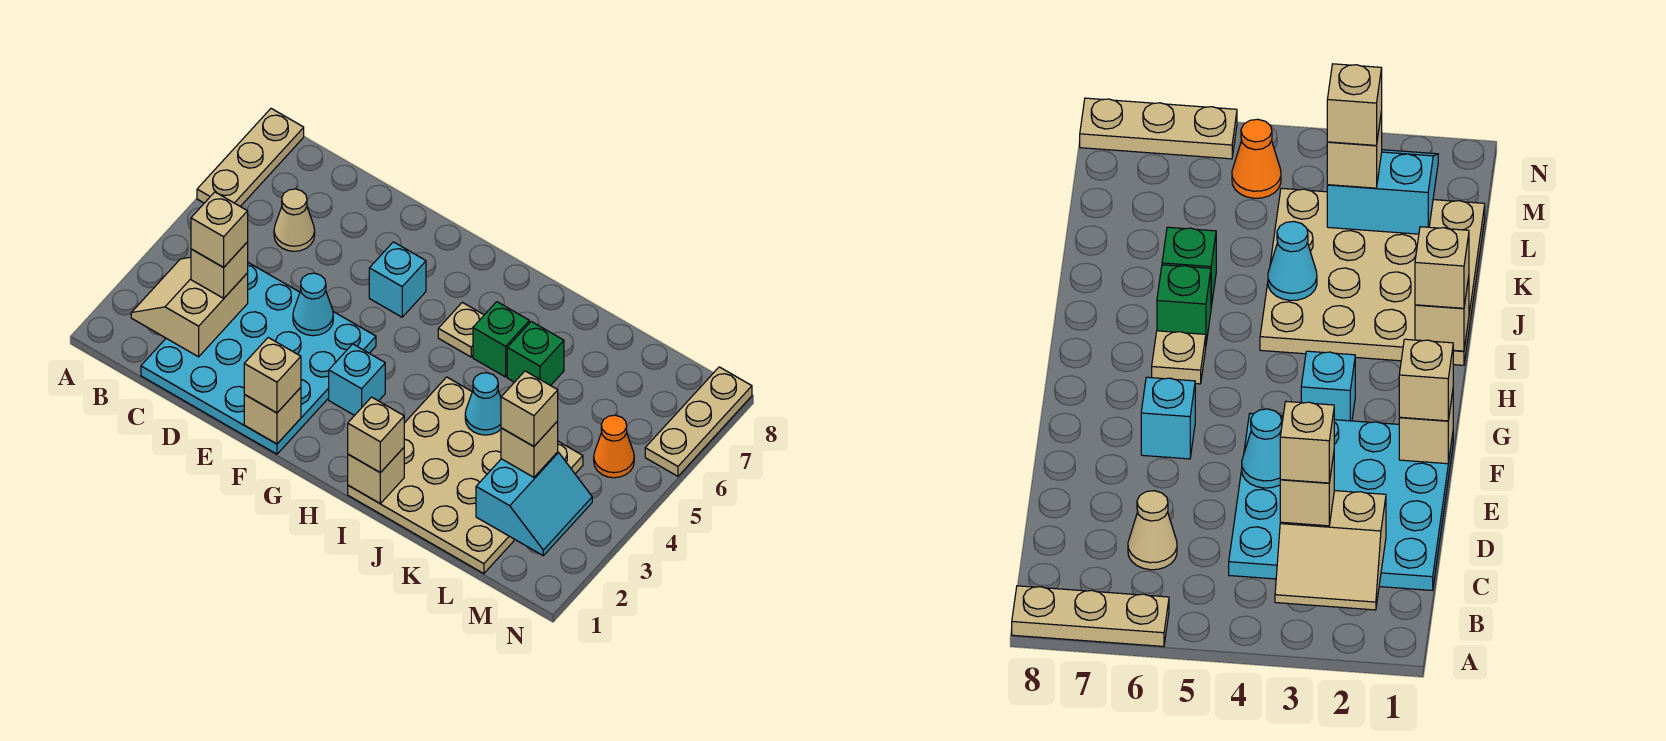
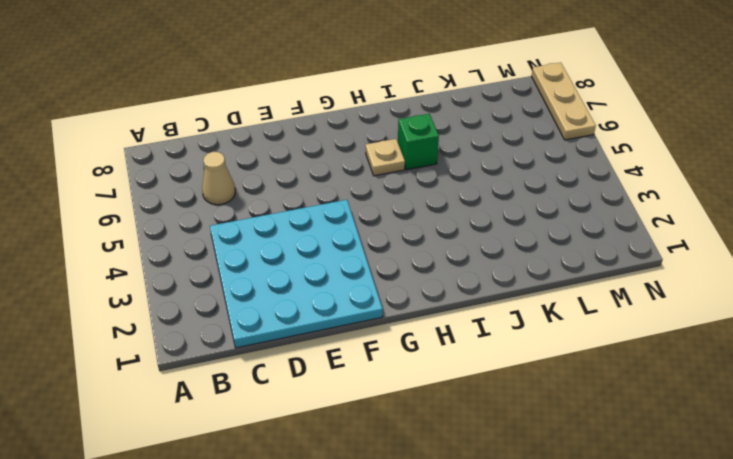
none -> tan plate A6:A8 level 1
none -> cyan brick F6 level 1
none -> cyan brick G3 level 1

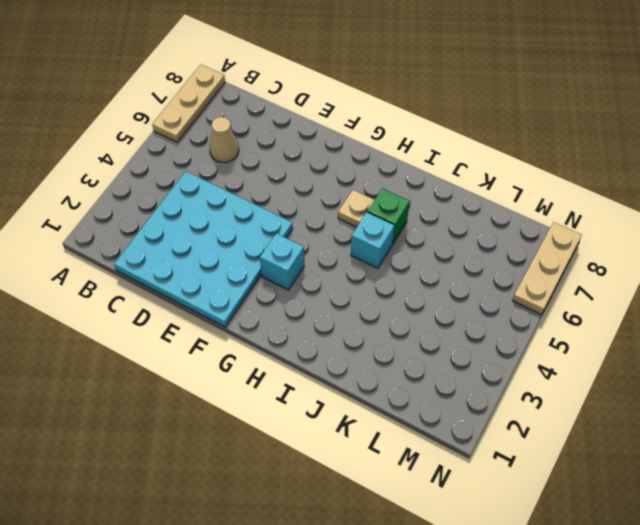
cyan brick I5 level 1 -> cyan brick F6 level 1
none -> tan plate I1:L4 level 1
none -> green brick J6 level 1
none -> orange cone M5 level 1

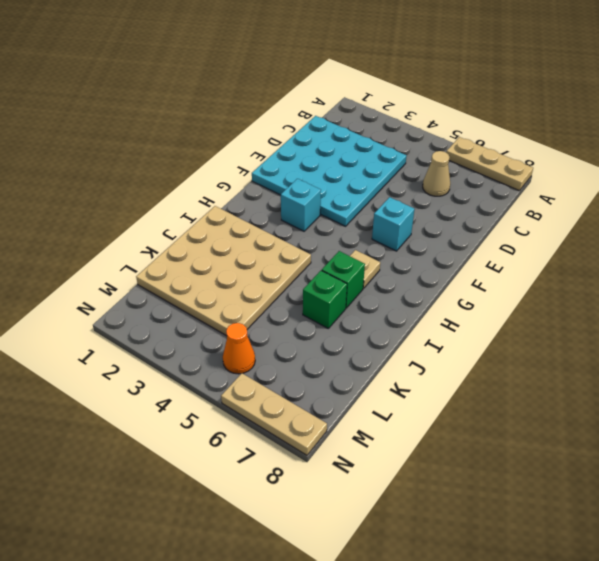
none -> tan slope B2:C3 level 2 top C
none -> cyan cone E4 level 2
none -> tan brick F1 level 2

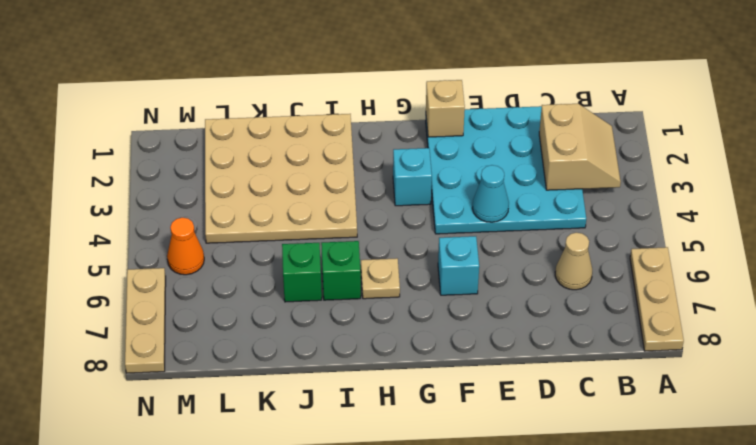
none -> tan brick I1 level 2
none -> cyan cone J4 level 2
none -> cyan slope L2:M3 level 2 top L

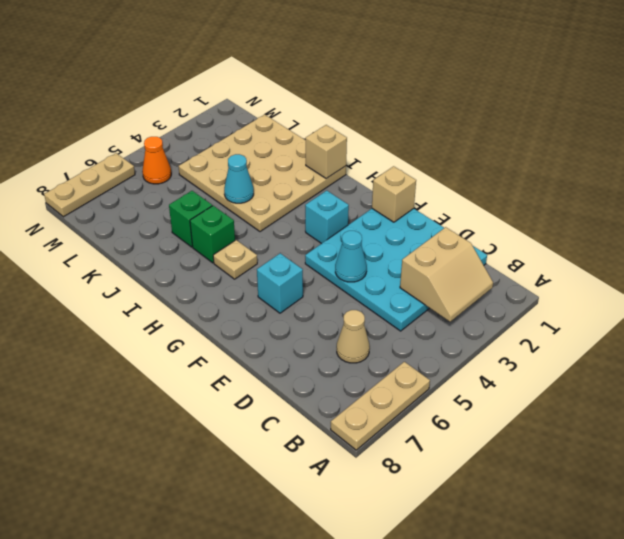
none -> cyan slope L2:M3 level 2 top L
none -> tan brick C3 level 3
none -> tan brick F1 level 3

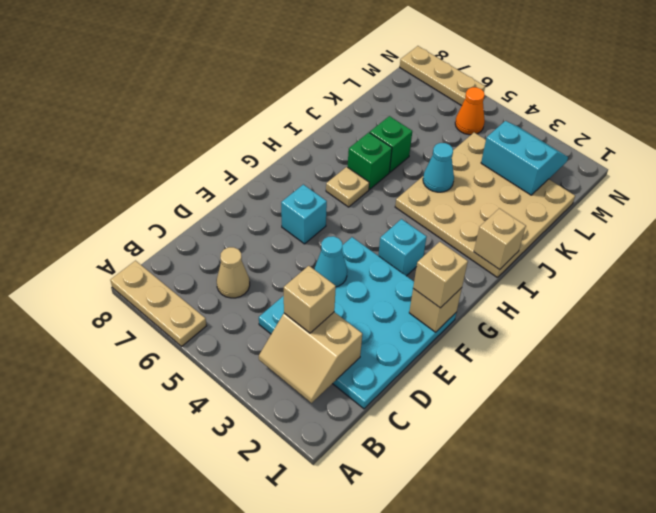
none -> tan brick I1 level 3
none -> tan brick L3 level 3
none -> tan brick C3 level 4

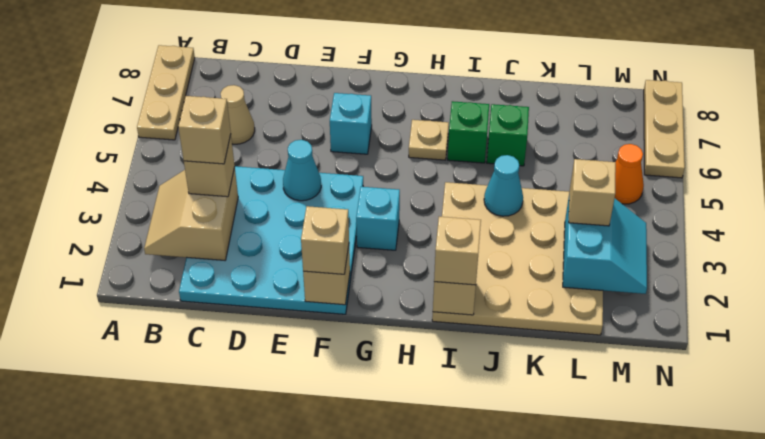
none -> tan brick L3 level 4

